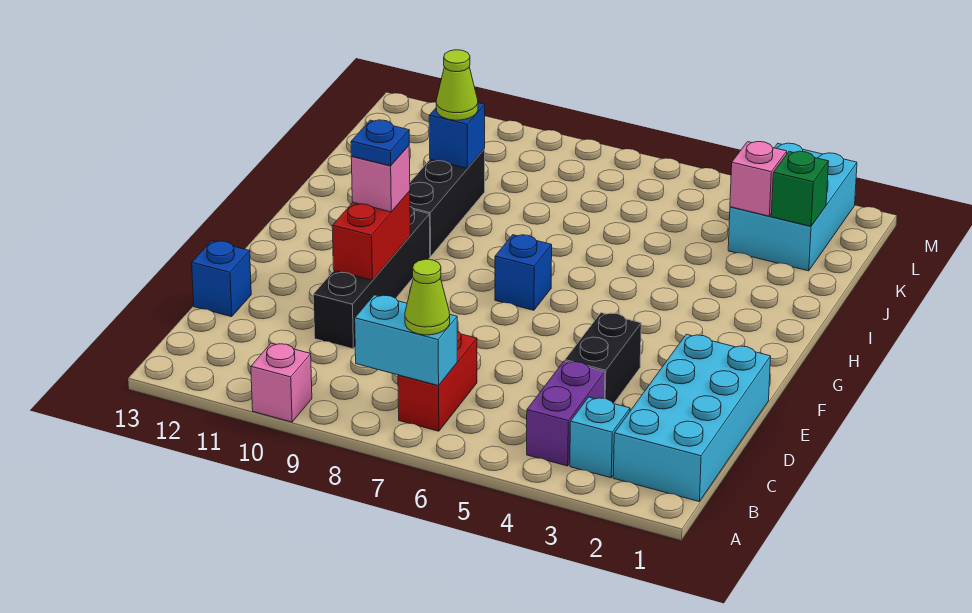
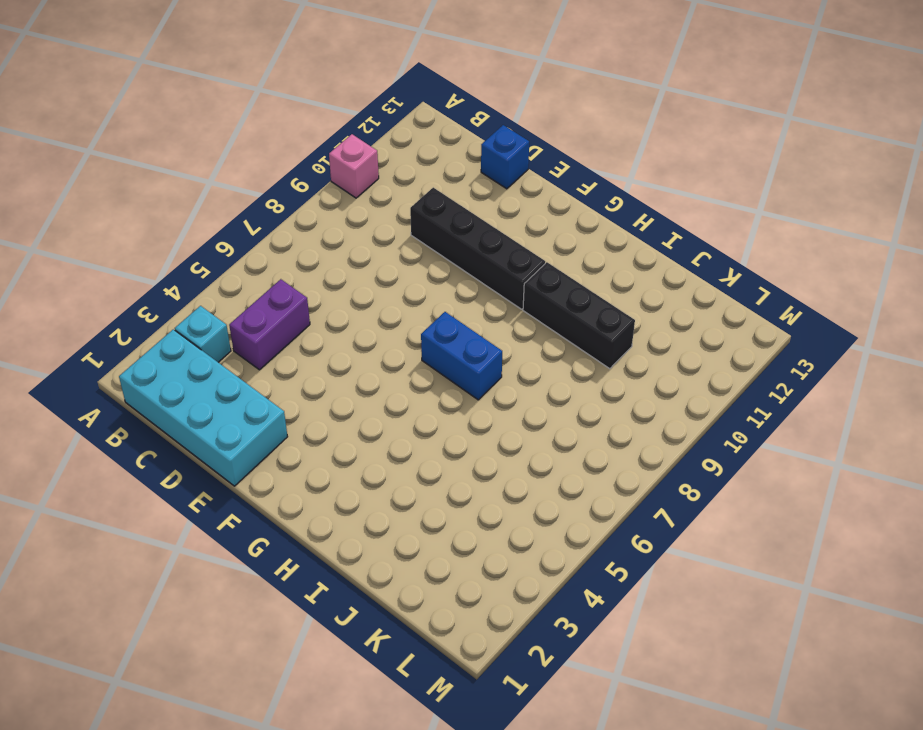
purple brick C4:C5 level 1 -> purple brick B4:C4 level 1
blue brick G7:H7 level 1 -> blue brick G7 level 1
none -> red brick B7:C7 level 1
none -> black brick D4:E4 level 1
none -> cyan brick K2:M3 level 1

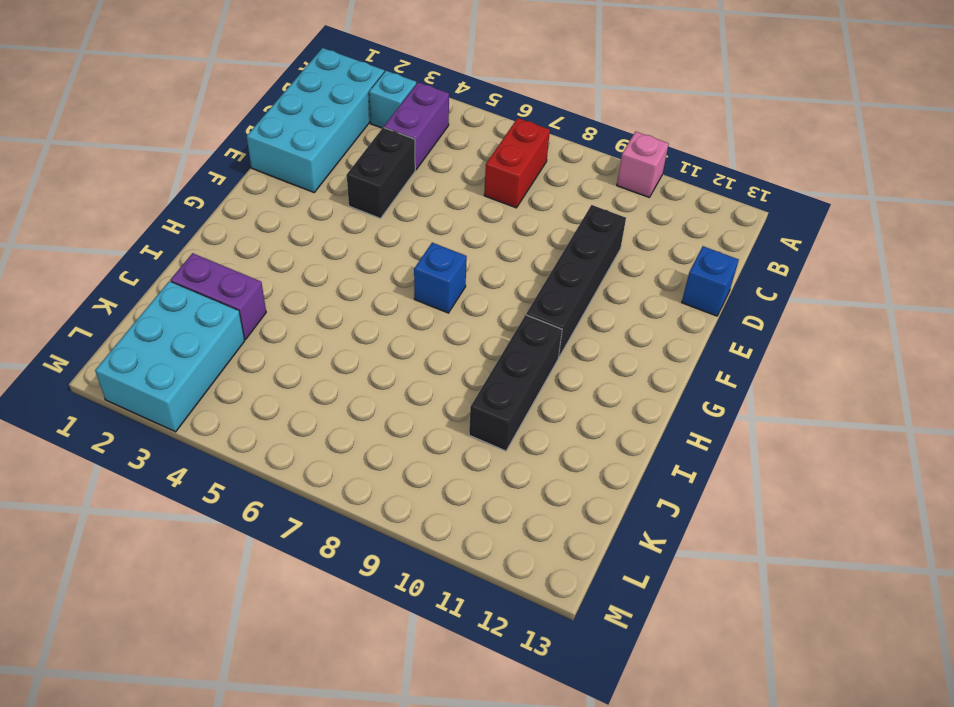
purple brick J2:J3 level 1 -> none
none -> cyan brick B7:B8 level 2
none -> red brick E10:F10 level 2
none -> blue brick J10 level 2

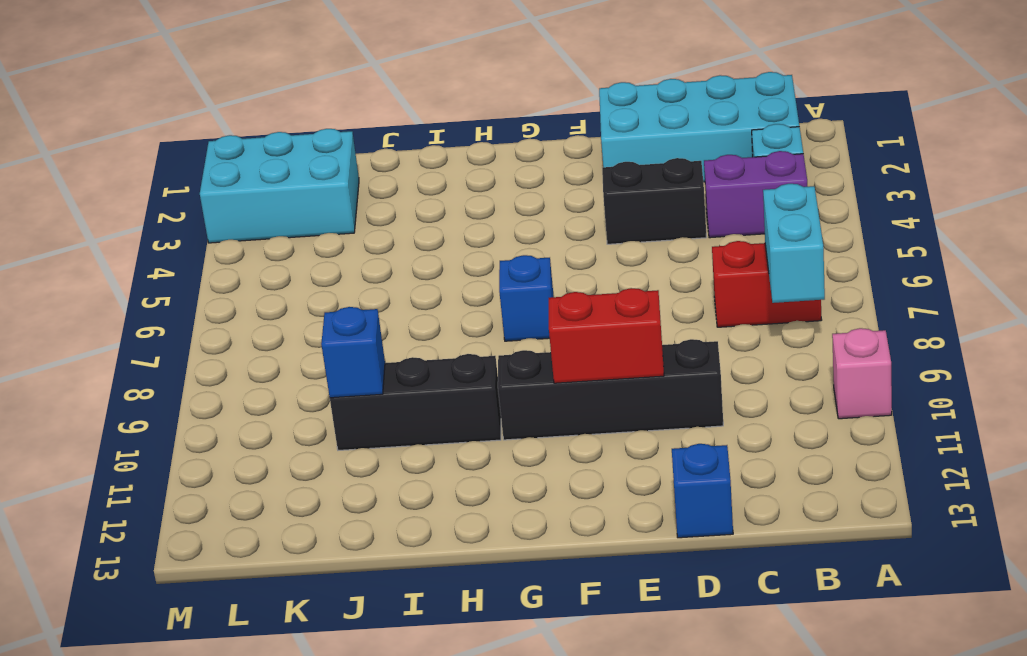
none -> green brick K2 level 2
none -> pink brick K3 level 2
none -> lime cone B7 level 3

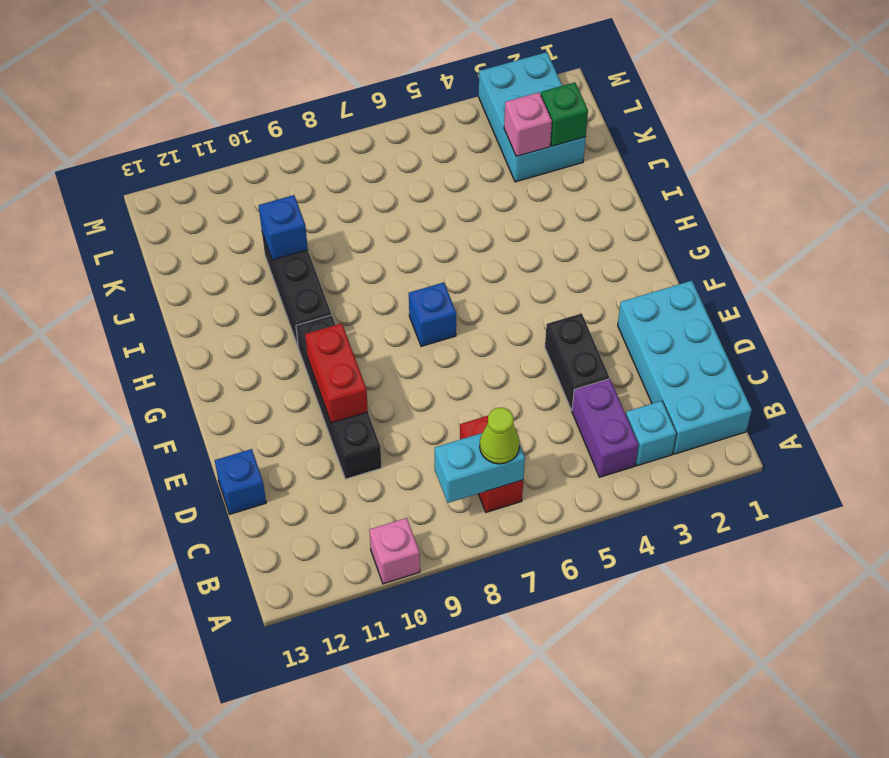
none -> pink brick F10 level 3
none -> lime cone J10 level 3
none -> blue plate F10 level 4

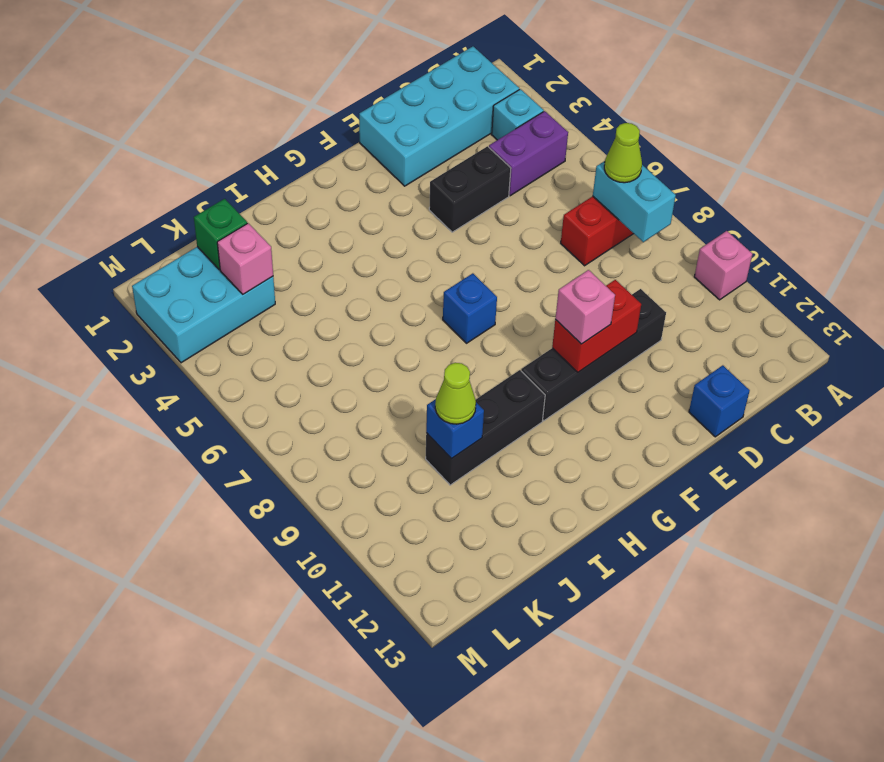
none -> blue plate F10 level 4

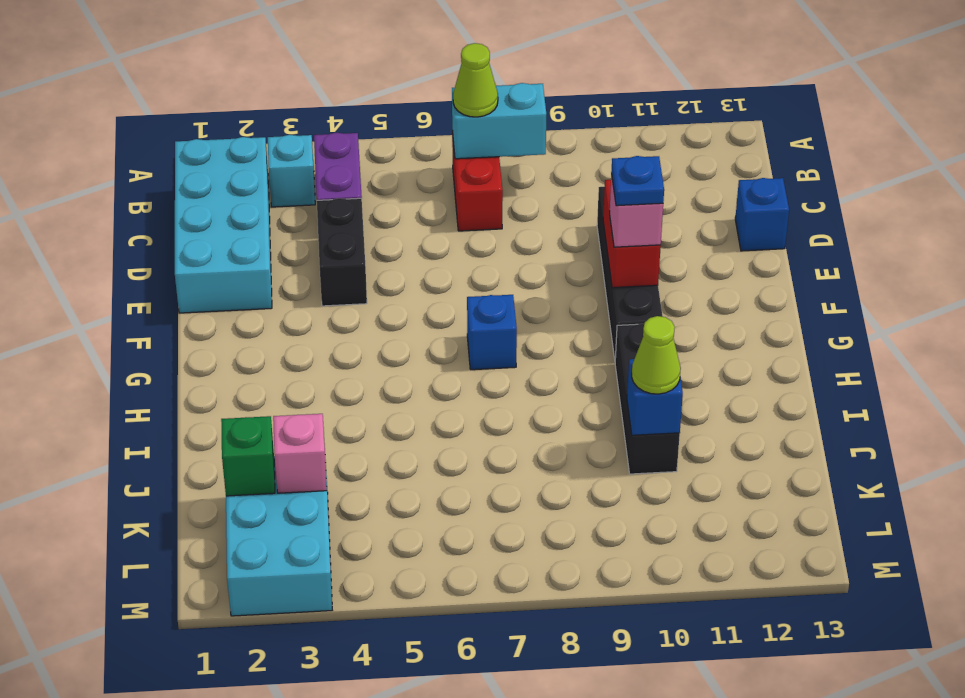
none -> pink brick A10 level 1

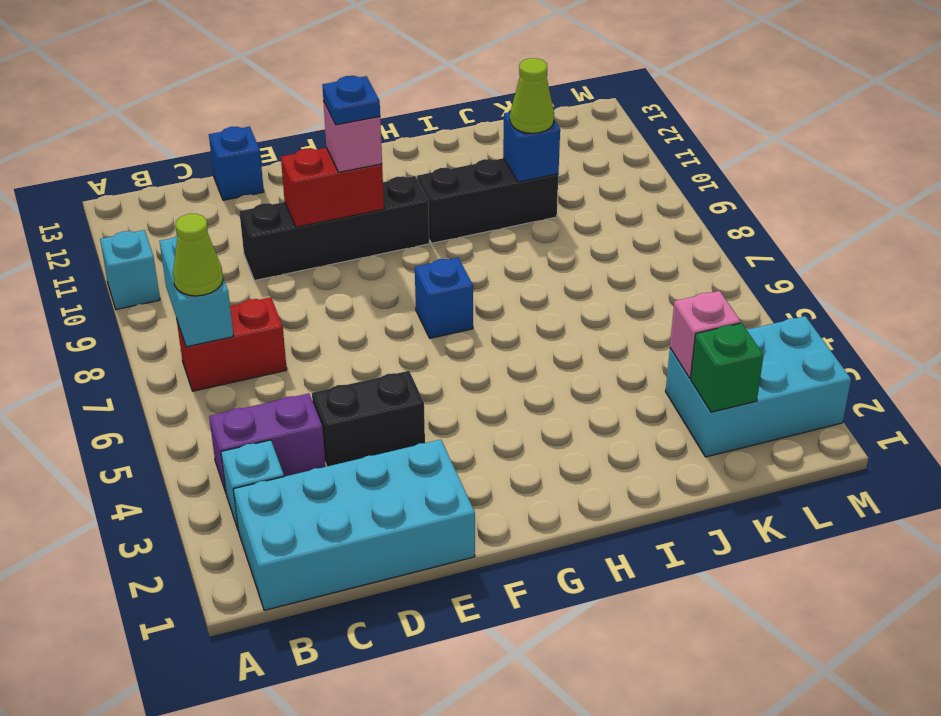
cyan brick A10 level 1 -> pink brick A10 level 1

